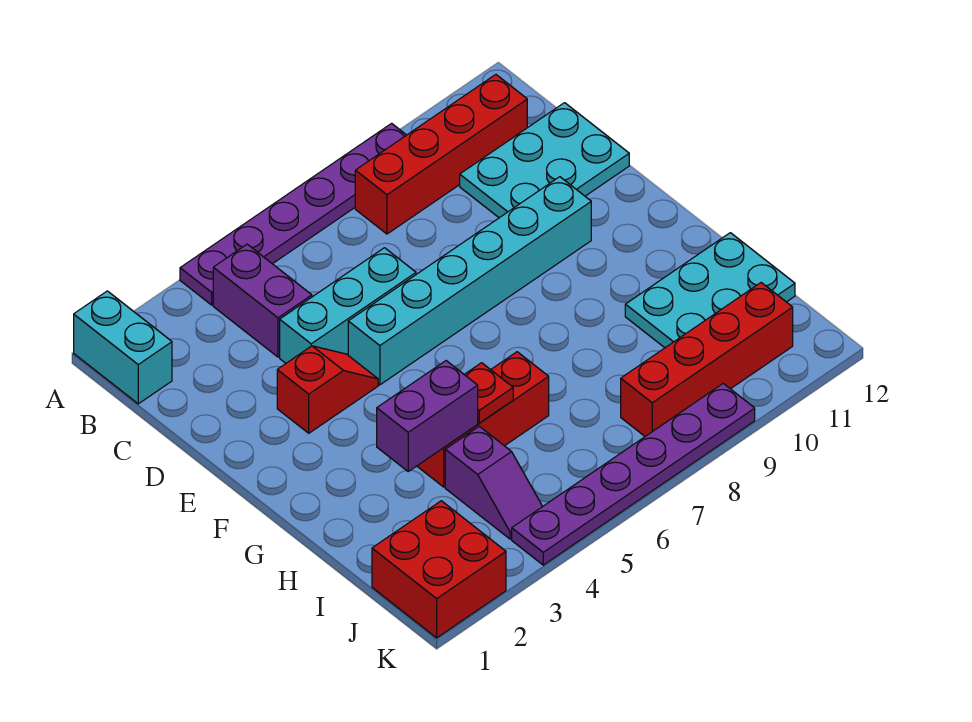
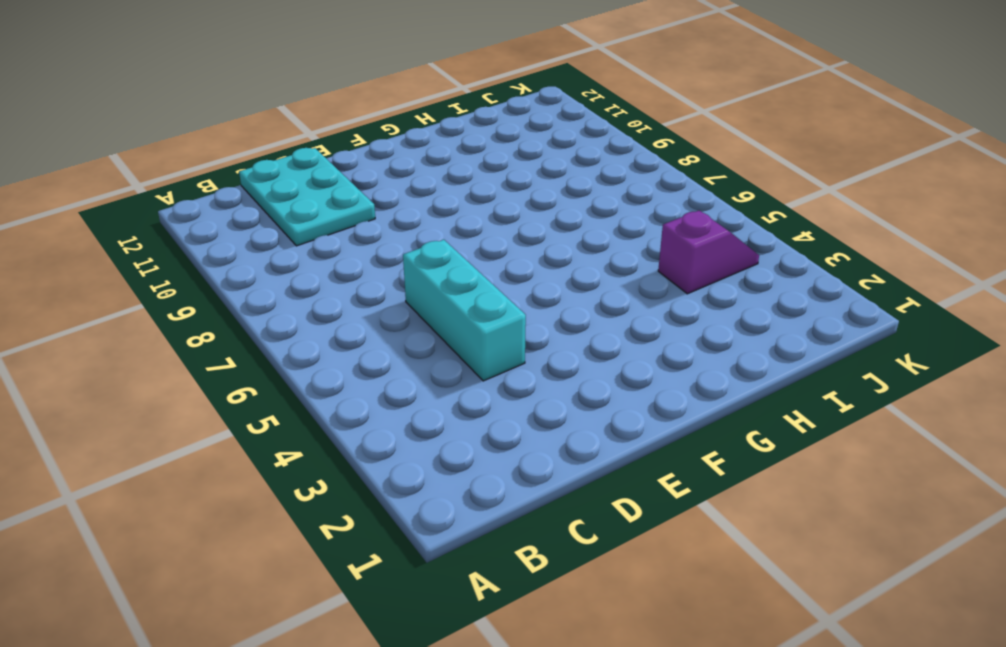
none -> cyan brick A1:B1 level 1
none -> purple plate A4:A9 level 1
none -> purple brick B4:C4 level 1

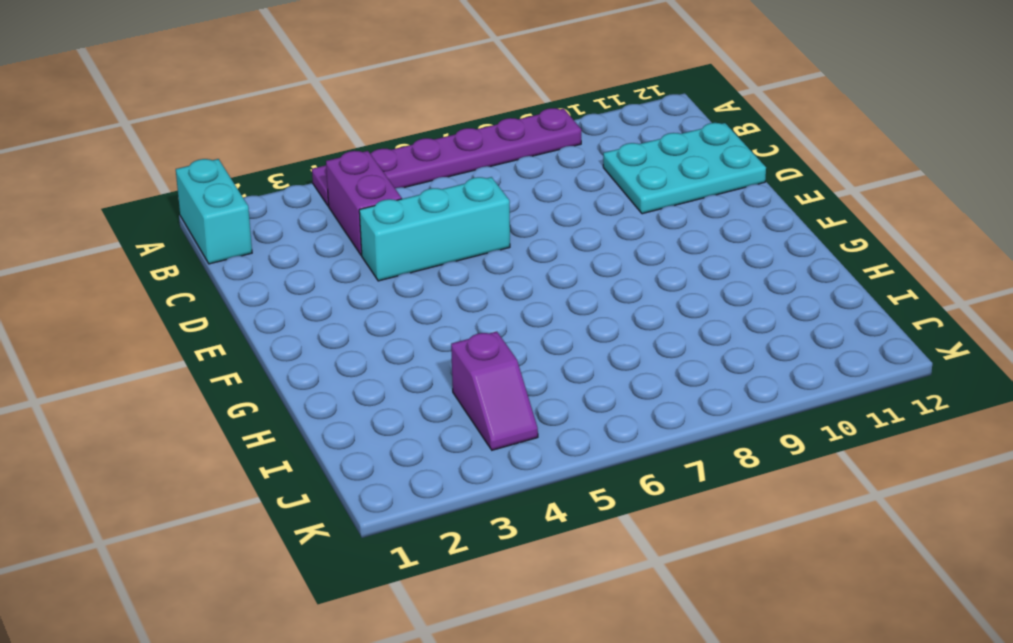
none -> red brick B8:B11 level 1
none -> red slope E3:E4 level 1 top 3
none -> cyan brick E5:E10 level 1

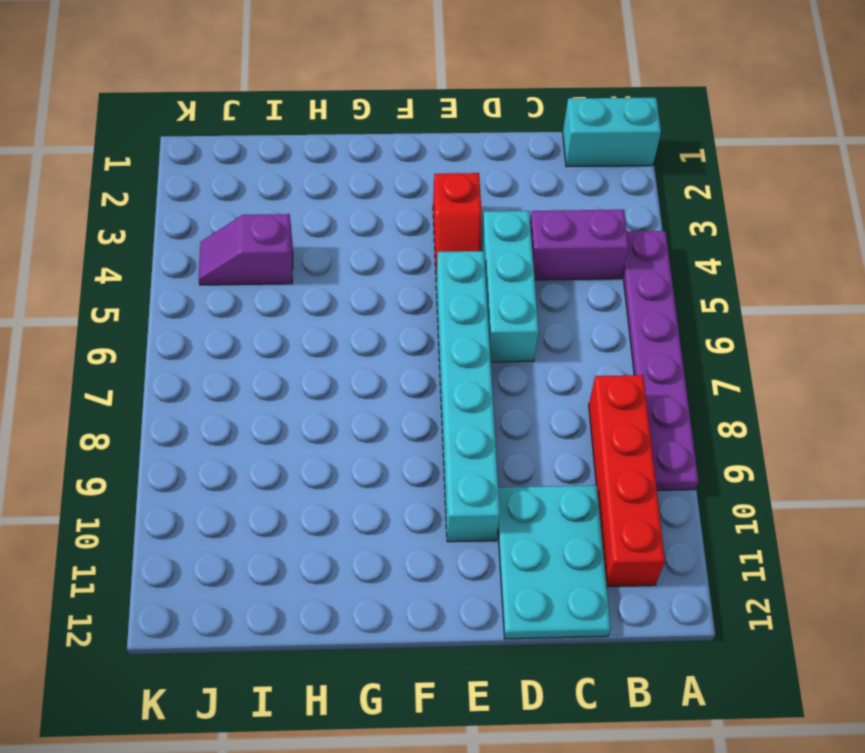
none -> red brick H4:H6 level 1
none -> cyan plate H10:I12 level 1
none -> red brick J1:K2 level 1

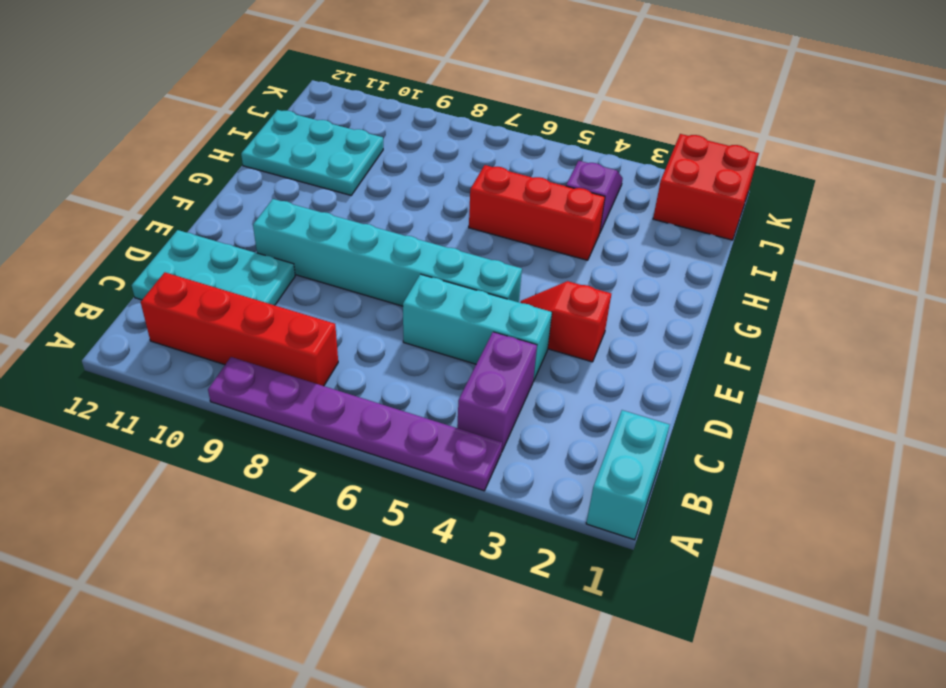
none -> red brick J8:J11 level 1
none -> purple plate K4:K9 level 1
none -> purple brick H3:H4 level 2

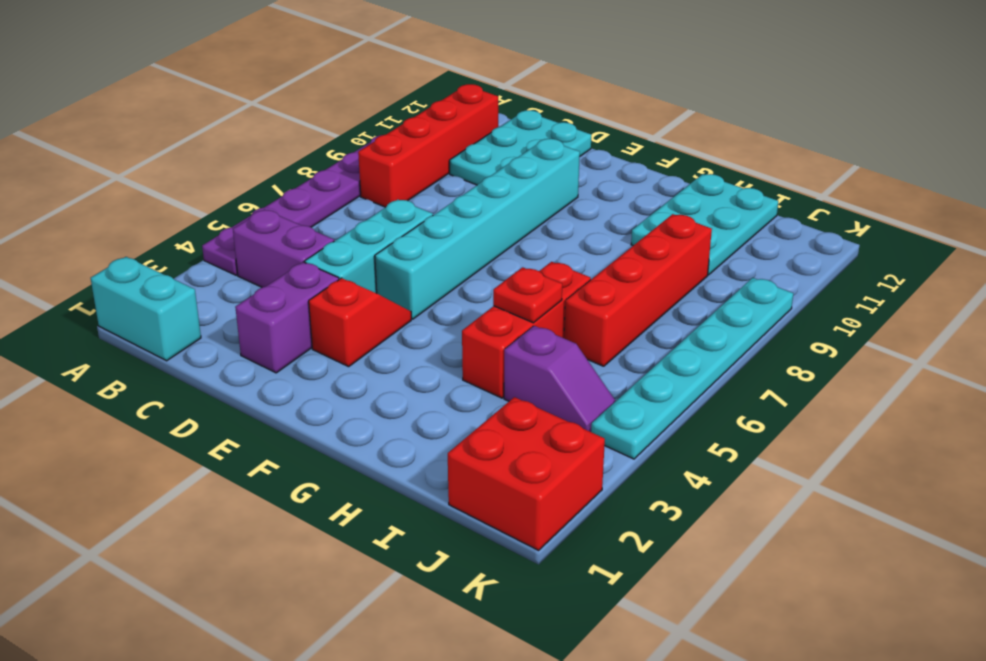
purple brick D2:D3 level 1 -> purple brick H3:H4 level 2
red brick I6:I9 level 1 -> red brick J8:J11 level 1
cyan plate K4:K9 level 1 -> purple plate K4:K9 level 1

